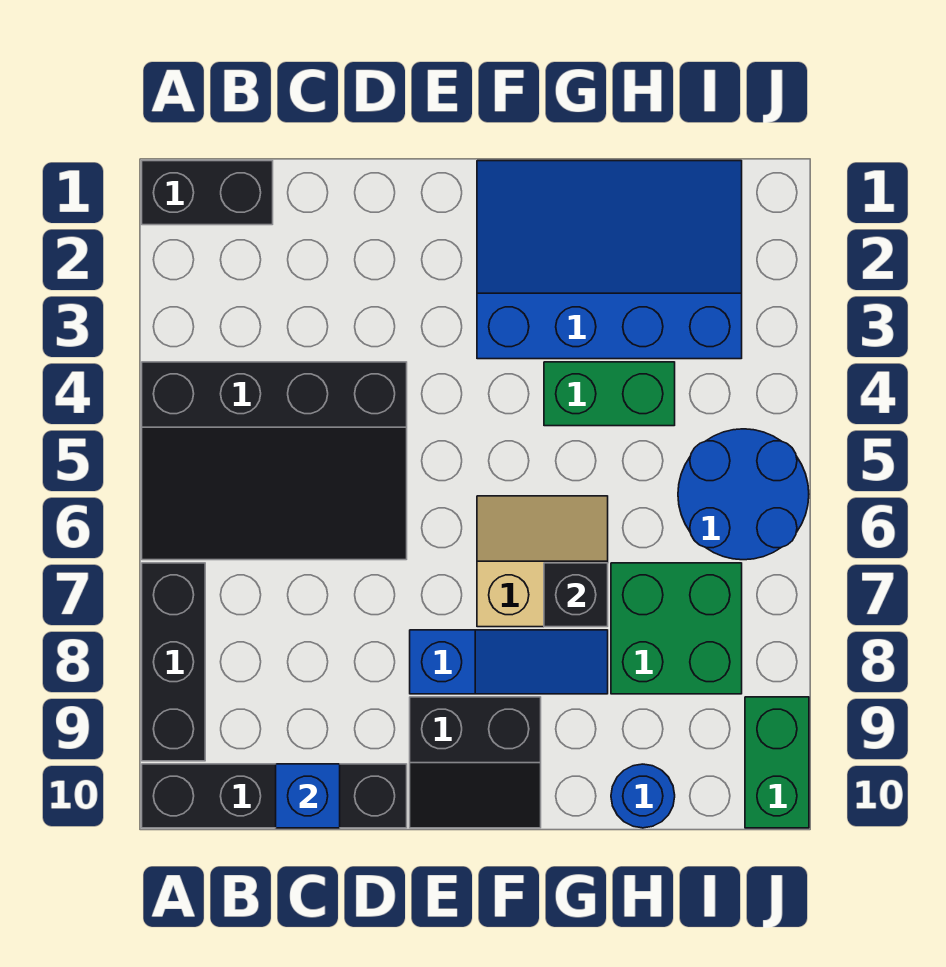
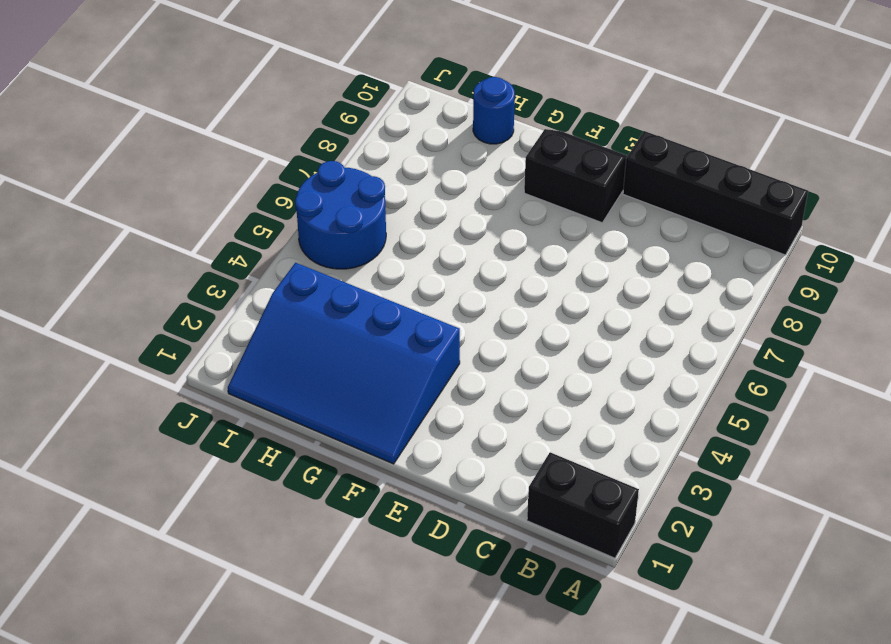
none -> black slope A4:D6 level 1 top 4
none -> black brick A7:A9 level 1
none -> blue slope E8:G8 level 1 top E

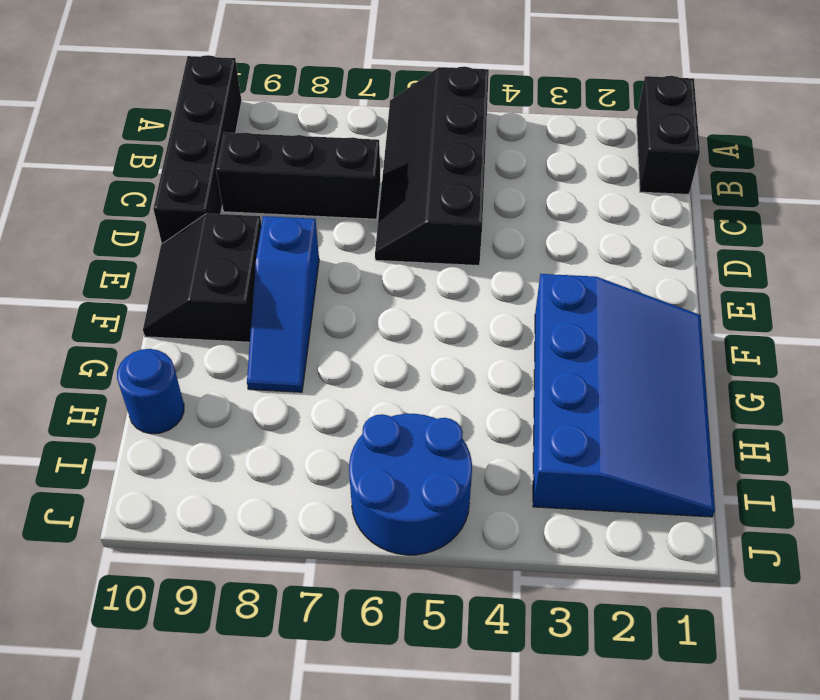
black slope A5:D6 level 1 top 5 -> black slope A4:D6 level 1 top 4
black brick C7:C9 level 1 -> black brick A7:A9 level 1
none -> tan slope F6:G7 level 1 top 7
none -> green brick G4:H4 level 1
none -> green brick H7:I8 level 1

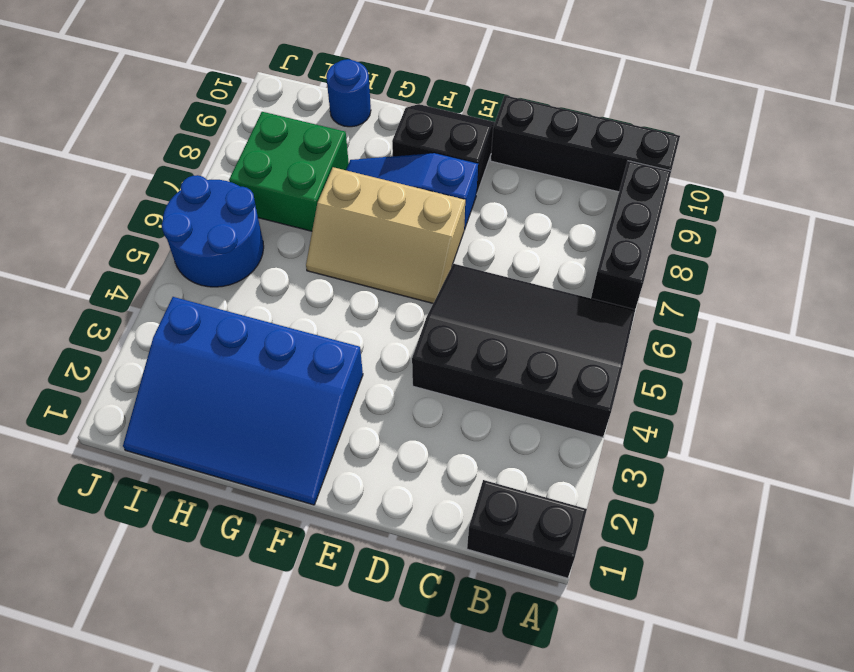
tan slope E6:G7 level 1 top 7 -> tan slope F6:G7 level 1 top 7
none -> green brick G4:H4 level 1
none -> green brick J9:J10 level 1
none -> blue brick C10 level 2

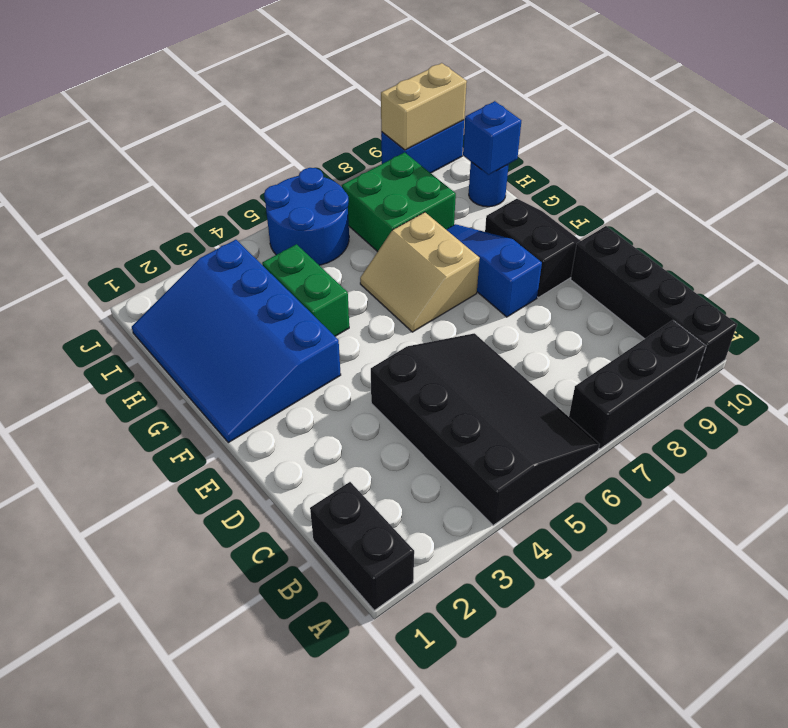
blue brick H10 level 2 -> blue brick C10 level 2
blue brick J9:J10 level 1 -> green brick J9:J10 level 1
tan brick J9:J10 level 2 -> none
none -> black brick G7 level 2

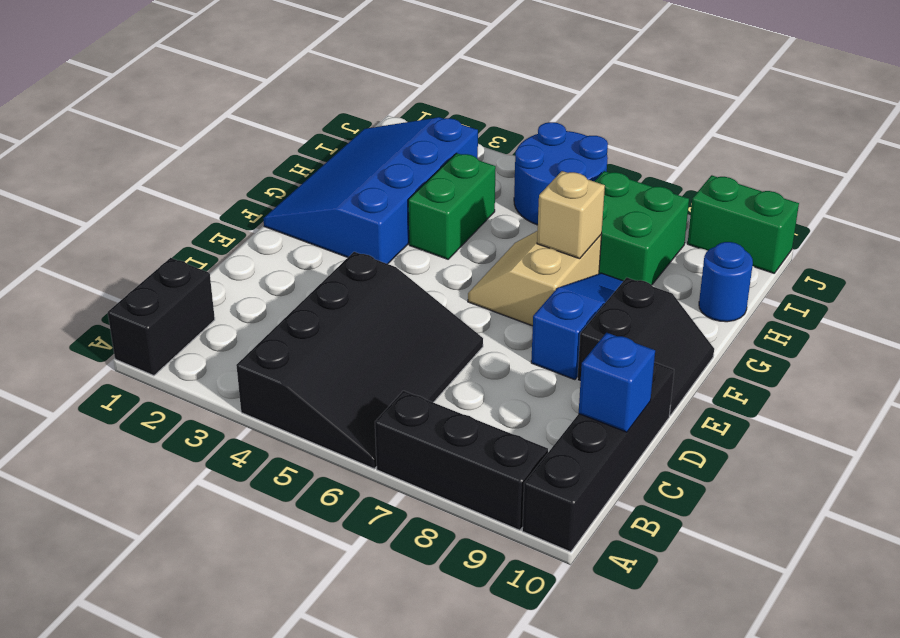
tan brick G7 level 2 -> black brick G7 level 2

